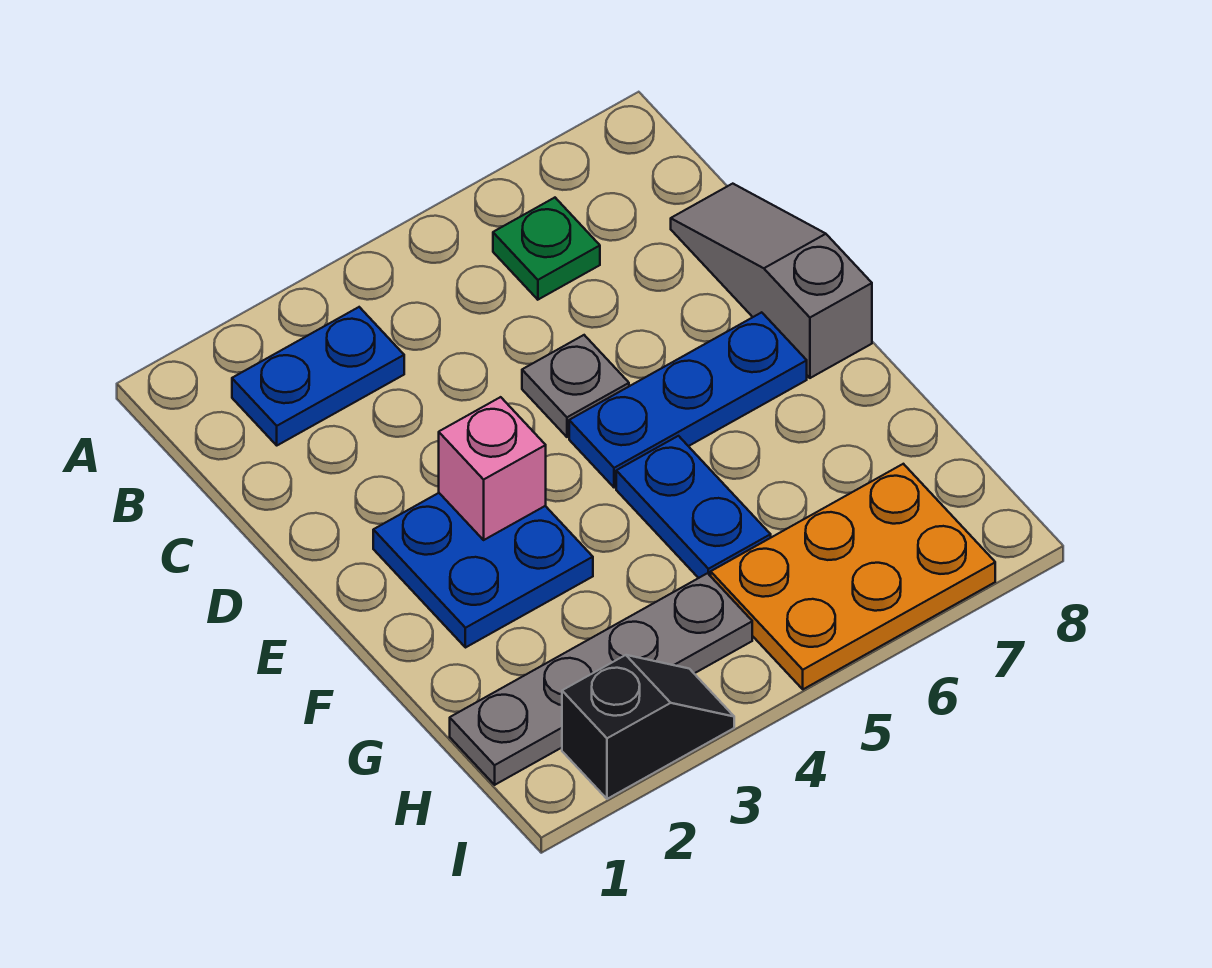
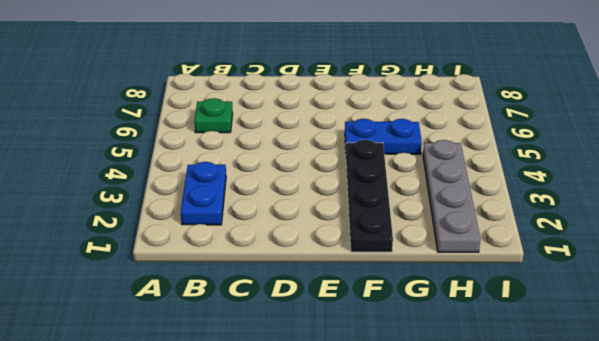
black plate F1:F4 level 1 -> blue plate E2:F3 level 1
none -> grey slope C8:E8 level 1 top E
none -> grey plate D5 level 1

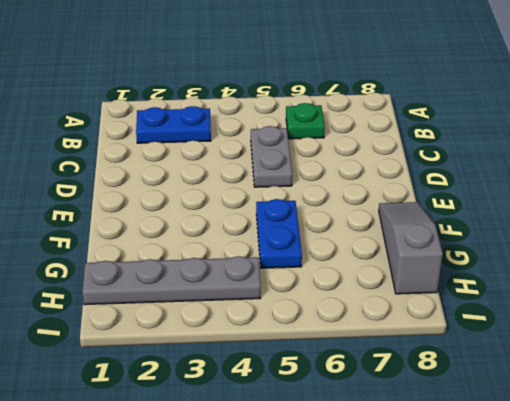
grey plate C5:D5 level 1 -> grey plate D5 level 1
grey slope F8:H8 level 1 top H -> grey slope C8:E8 level 1 top E
none -> blue plate E2:F3 level 1
none -> blue plate E5:E7 level 1

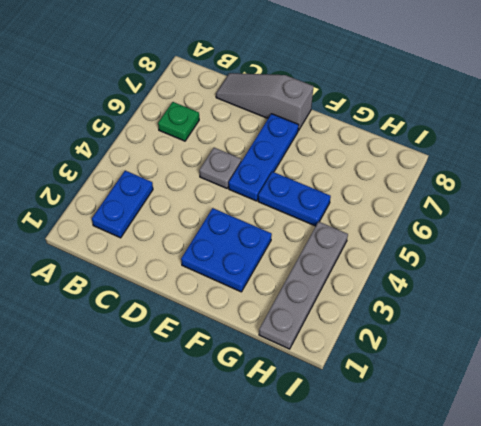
none -> orange plate H5:I7 level 1
none -> black slope I2:I3 level 1 top 2

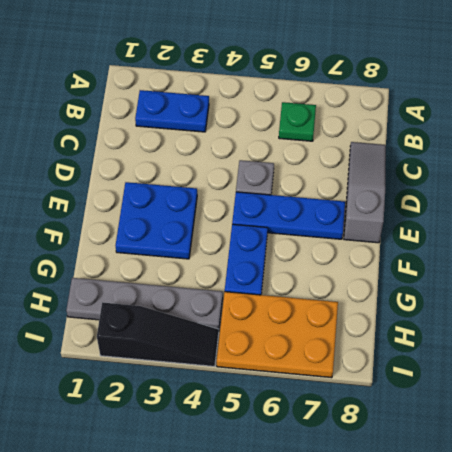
black slope I2:I4 level 1 top 2 -> black slope I2:I3 level 1 top 2
none -> pink brick E3 level 2

